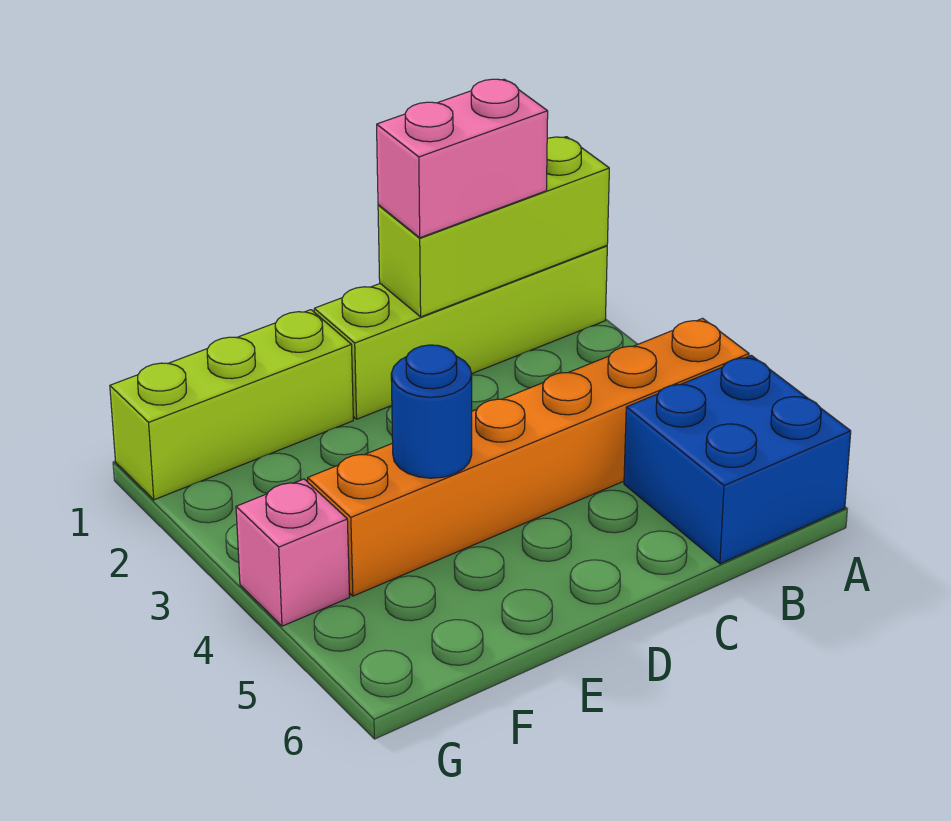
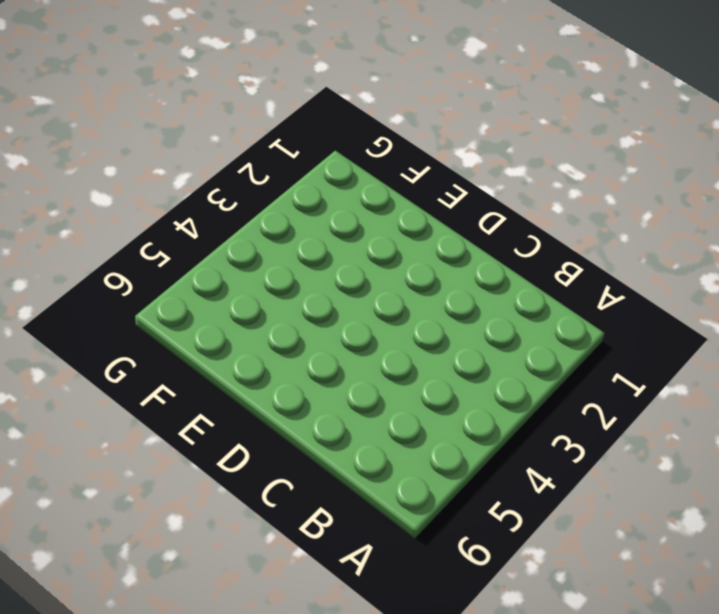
none -> lime brick A1:D1 level 1
none -> orange brick A4:F4 level 1

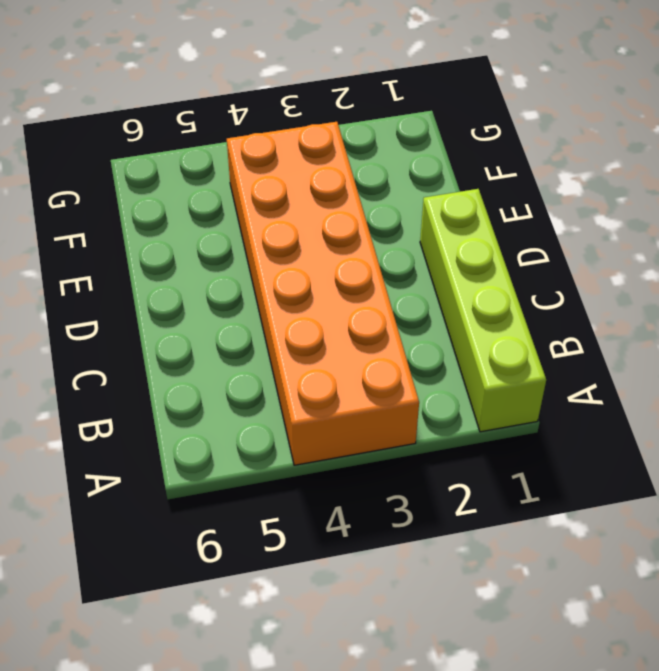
orange brick A3:F4 level 1 -> orange brick A4:F4 level 1
none -> blue brick A5:B6 level 1
none -> lime brick E1:G1 level 1

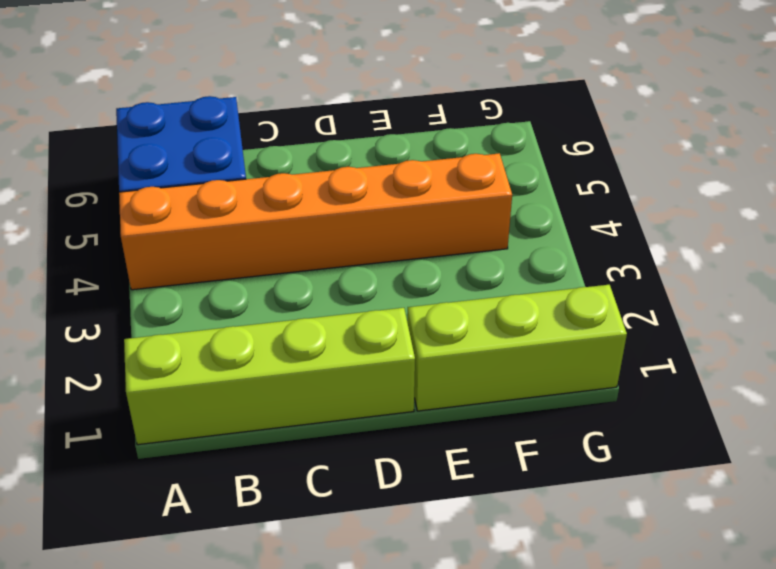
none -> pink brick G4 level 1
none -> lime brick A1:C1 level 2

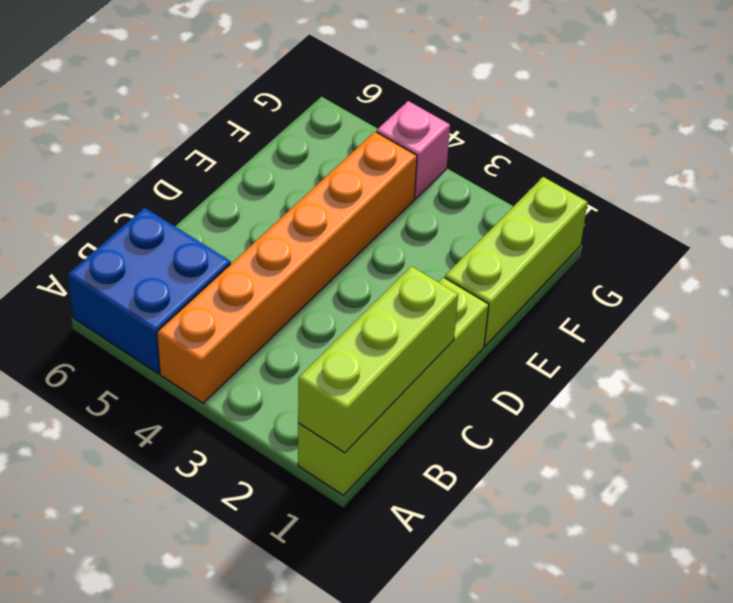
none -> blue round brick E4 level 2
none -> pink brick B1:C1 level 3

